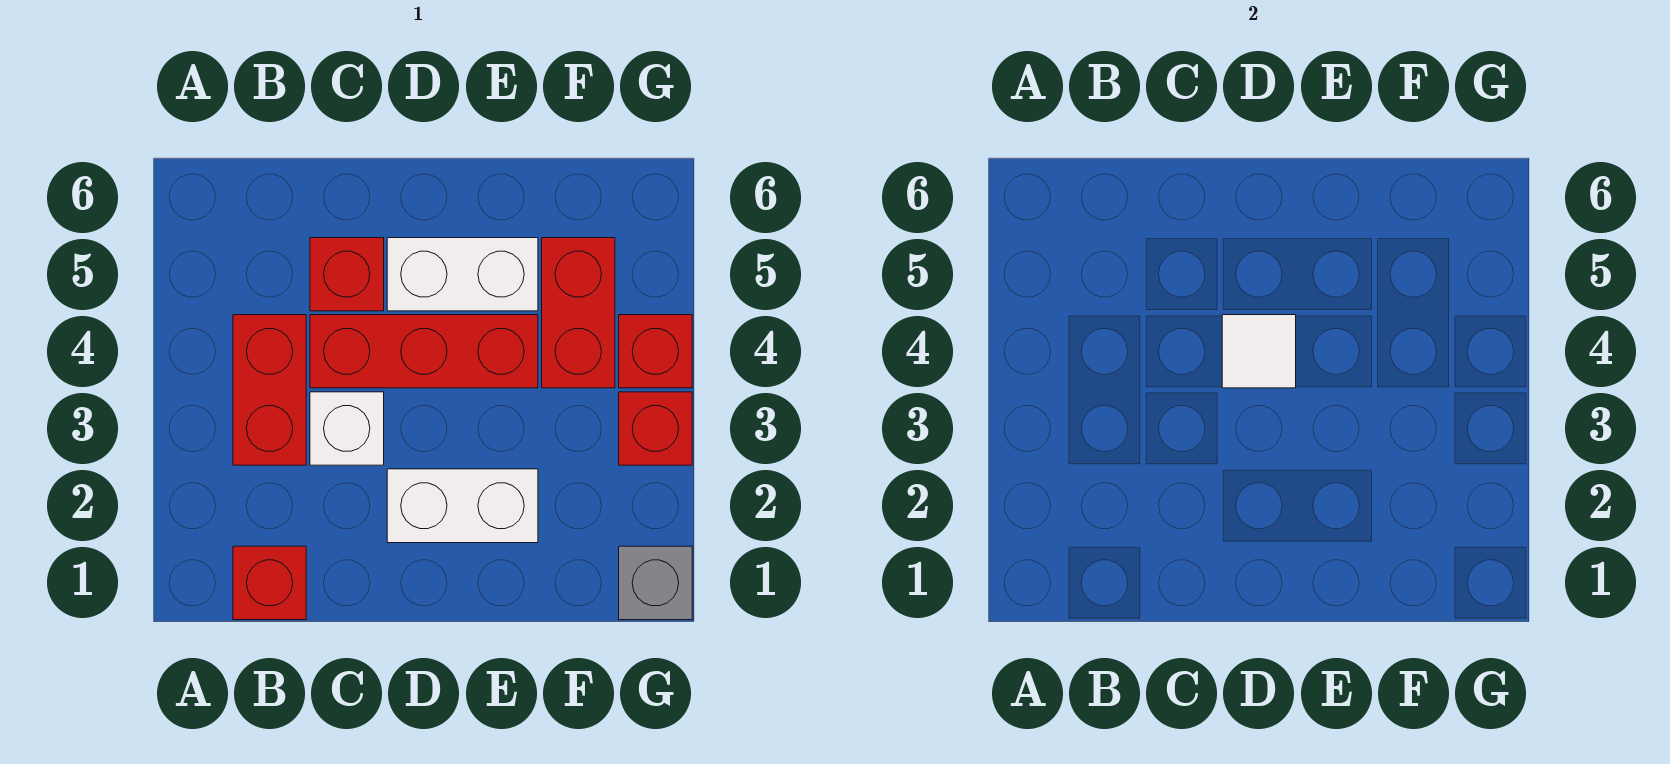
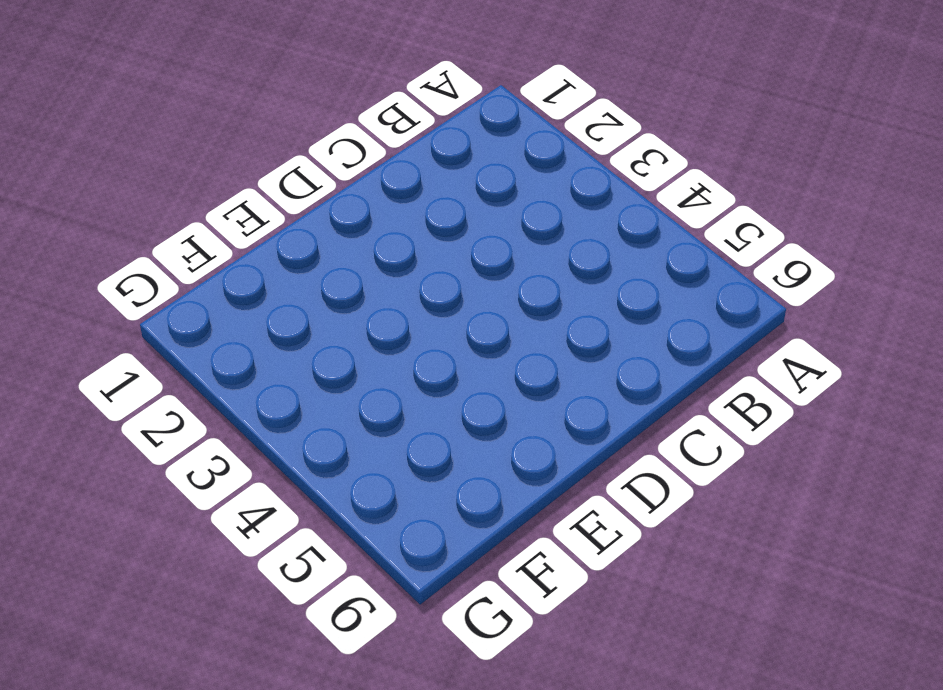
none -> red brick B1 level 1
none -> red brick B3:B4 level 1
none -> white brick C3 level 1

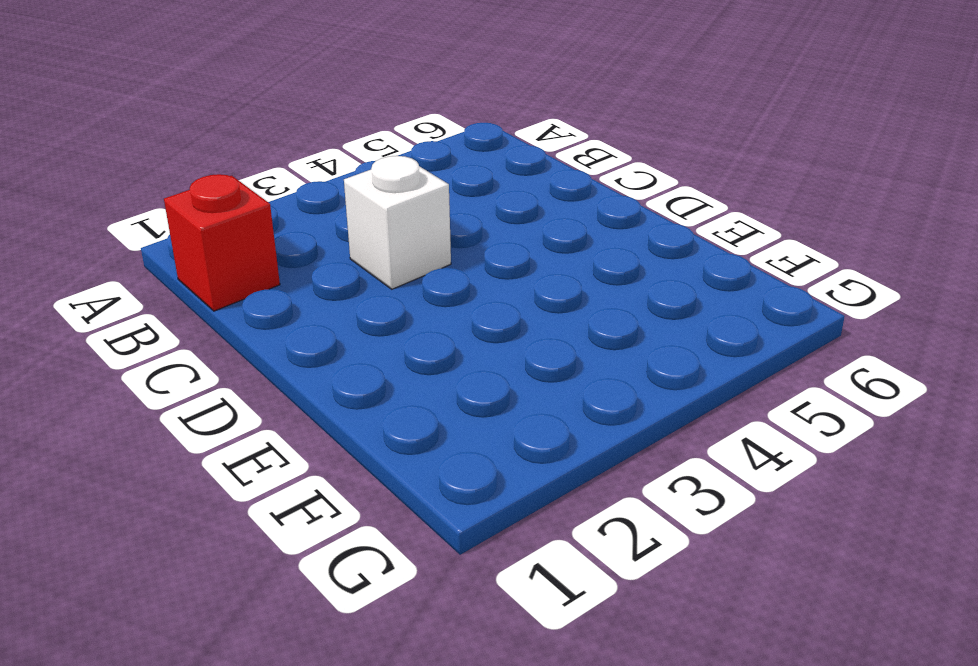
none -> red brick B3:B4 level 1
none -> red brick C4:E4 level 1
none -> red brick C5 level 1

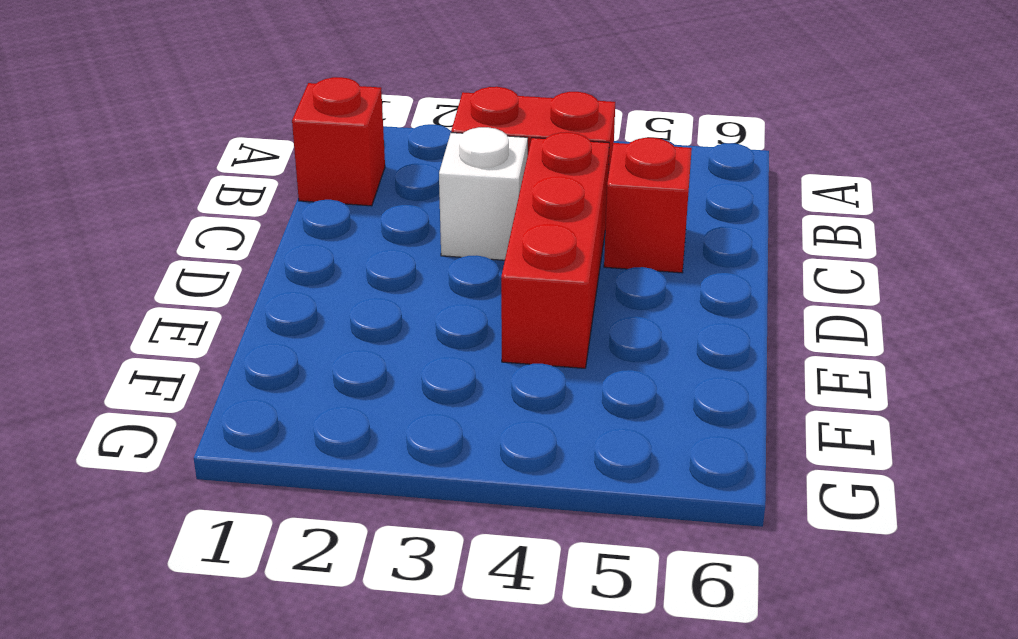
none -> white brick D2:E2 level 1
none -> white brick D5:E5 level 1
none -> red brick F4:F5 level 1

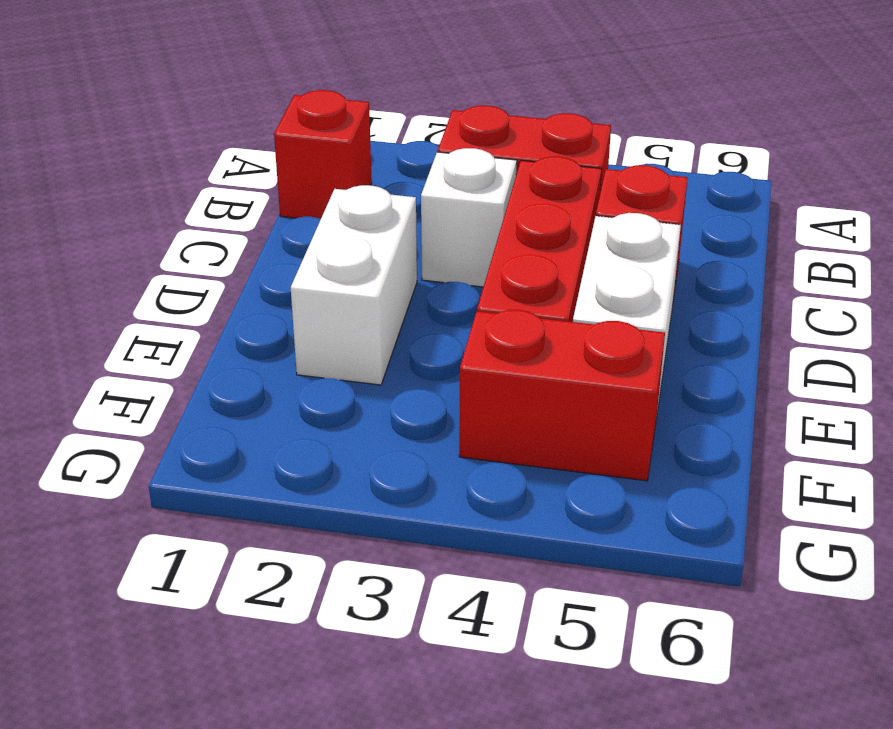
none -> grey brick G1 level 1
none -> red brick G3 level 1
none -> red brick G4 level 1

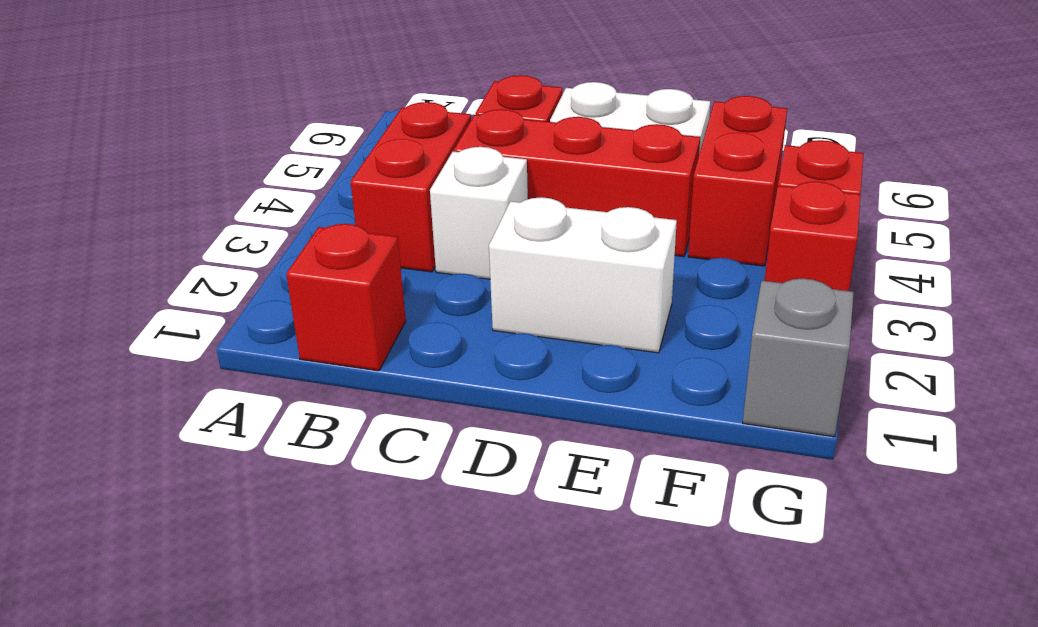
none -> white tile D4 level 2

